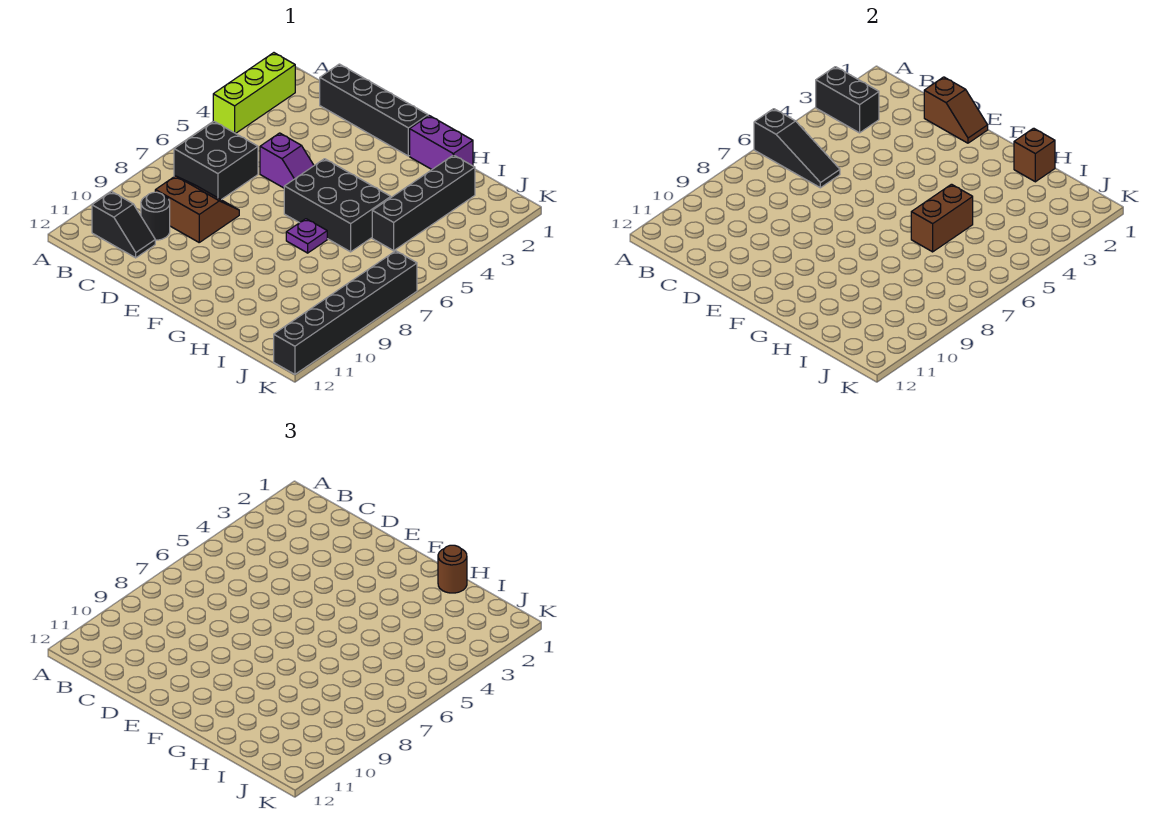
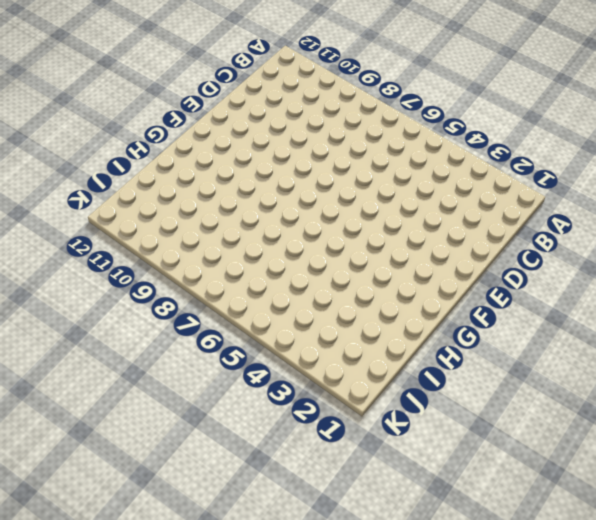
none -> lime brick A2:A4 level 1
none -> black brick B6:C7 level 1
none -> black slope B11:C11 level 1 top B

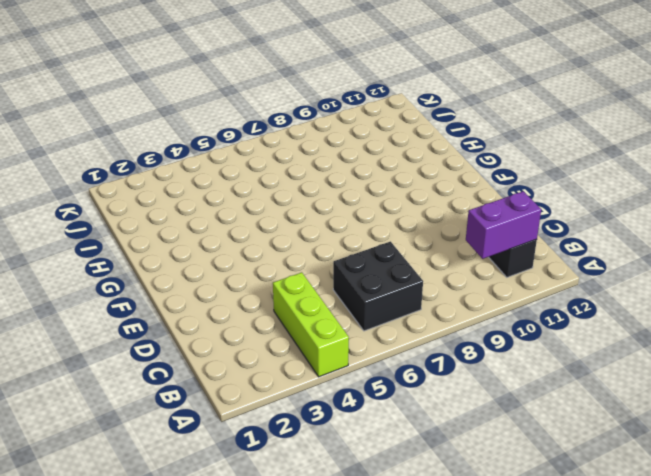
lime brick A4:C4 level 1 -> lime brick A2:A4 level 1
purple brick B10:B11 level 2 -> purple brick G1:H1 level 1
none -> black brick C1:F1 level 1
none -> brown slope C8:D9 level 1 top 9
none -> black round brick C10 level 1

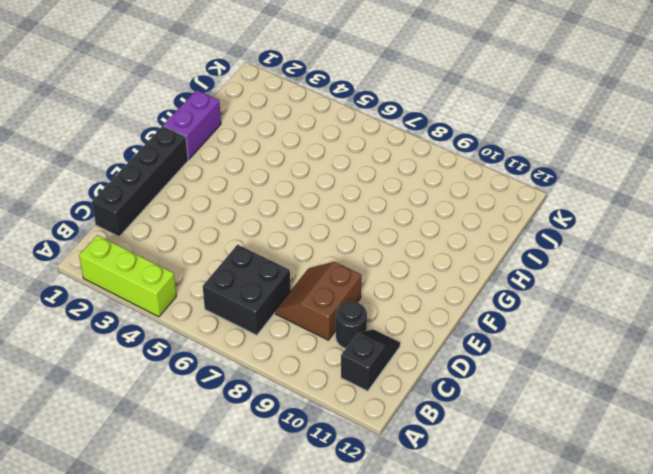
none -> purple slope D5:E5 level 1 top D
none -> black brick F5:H6 level 1
none -> purple plate G7 level 1

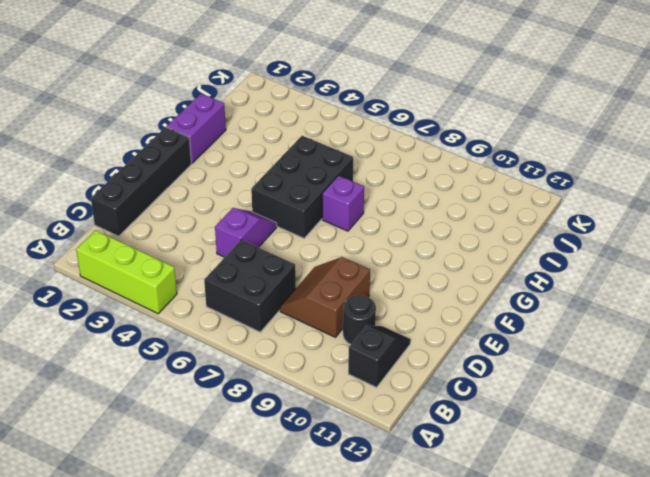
purple brick G7 level 1 -> purple plate G7 level 1
none -> black brick I2:I5 level 1
none -> black brick K7:K12 level 1
none -> black brick A3:B3 level 2

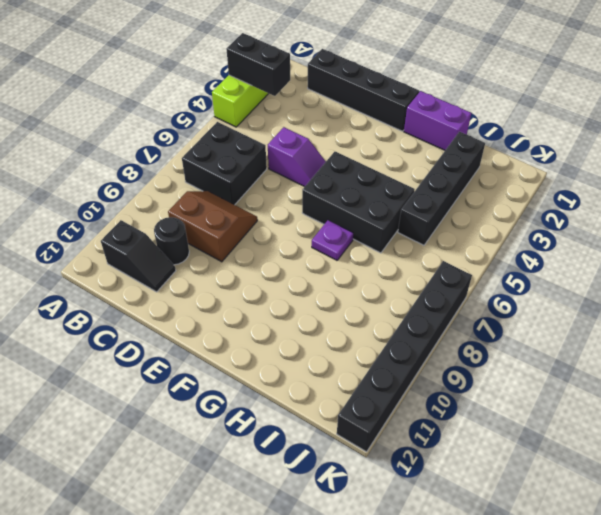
none -> black slope A6:C6 level 2 top A
none -> brown slope D1:E1 level 2 top D
none -> brown brick H1 level 2

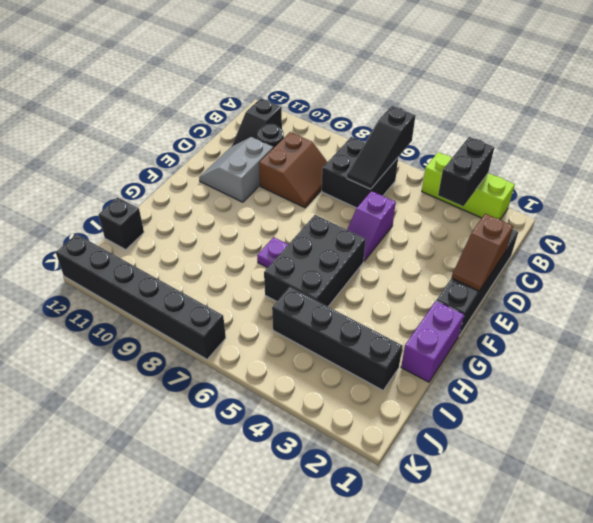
grey slope D10:E11 level 1 top 10 -> none
black brick I12 level 1 -> none
none -> brown brick H1 level 2
none -> brown brick H5:H6 level 2
none -> brown round brick H1 level 3

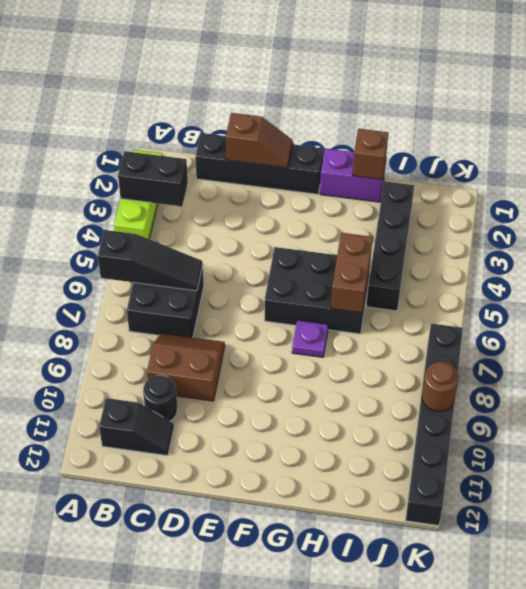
brown round brick K9 level 2 -> brown round brick H1 level 3
none -> purple slope D5:E5 level 1 top D

